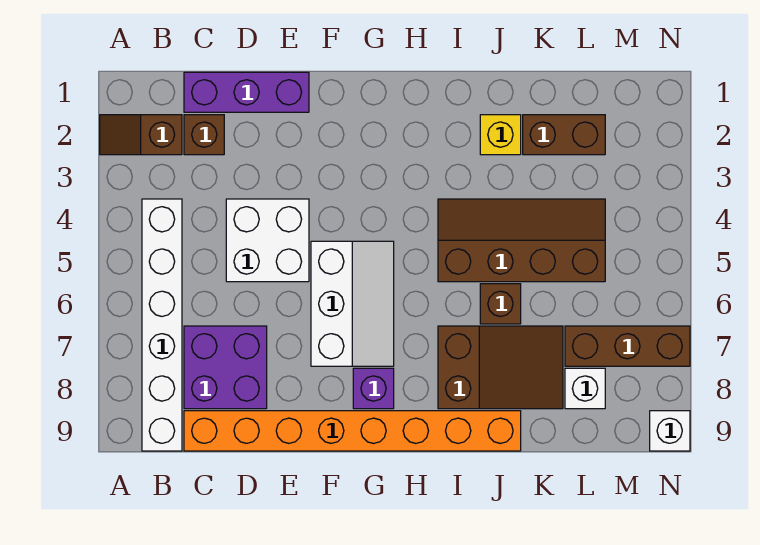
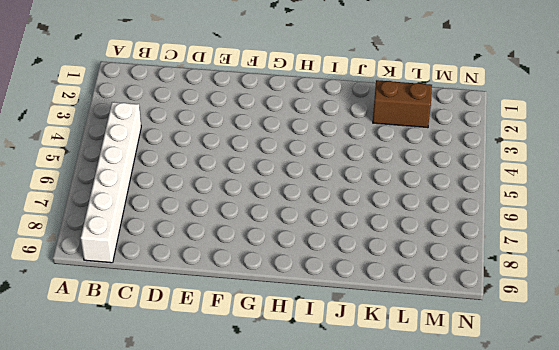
none -> brown slope A2:B2 level 1 top B
none -> purple brick C1:E1 level 1
none -> brown brick C2 level 1

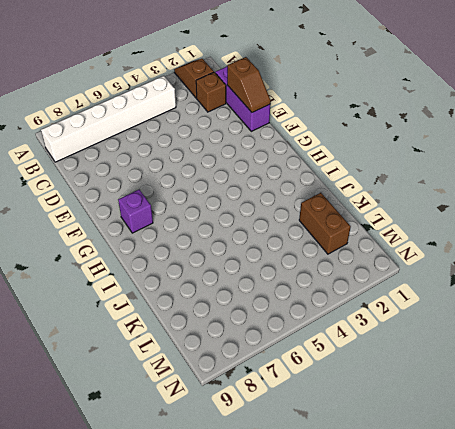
brown slope D1:E1 level 2 top D -> none
none -> purple brick C7:D8 level 1
none -> orange brick C9:J9 level 1
none -> white brick D4:E5 level 1

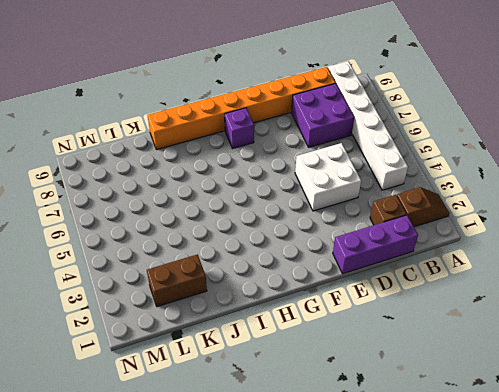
none -> white slope F5:G7 level 1 top F
none -> brown slope I4:L5 level 1 top 5
none -> brown slope I7:K8 level 1 top I

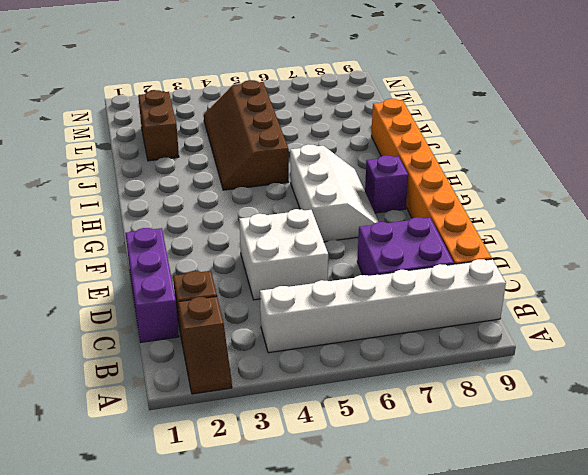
white slope F6:H7 level 1 top 6 -> white slope F5:G7 level 1 top F
none -> brown slope I7:K8 level 1 top I
none -> yellow brick J2 level 1
none -> brown brick J6 level 1

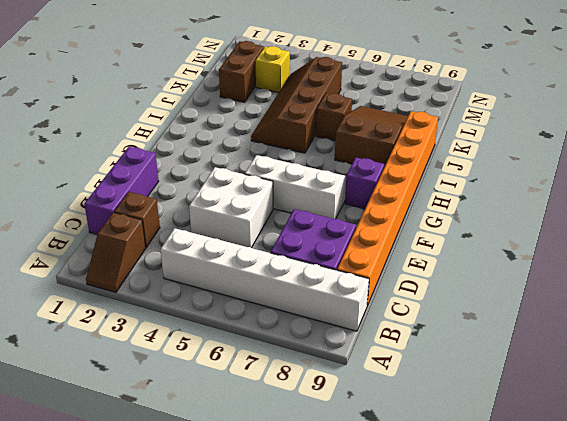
yellow brick L3 level 1 -> yellow brick J2 level 1
none -> brown brick L7:N7 level 1
none -> white brick L8 level 1
none -> white brick N9 level 1

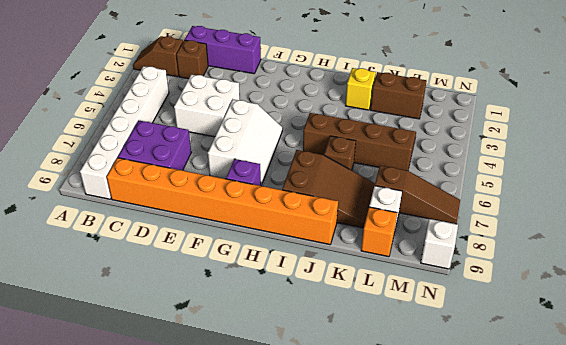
brown slope L7:N7 level 1 top L -> brown brick L7:N7 level 1
orange brick L9 level 1 -> none

